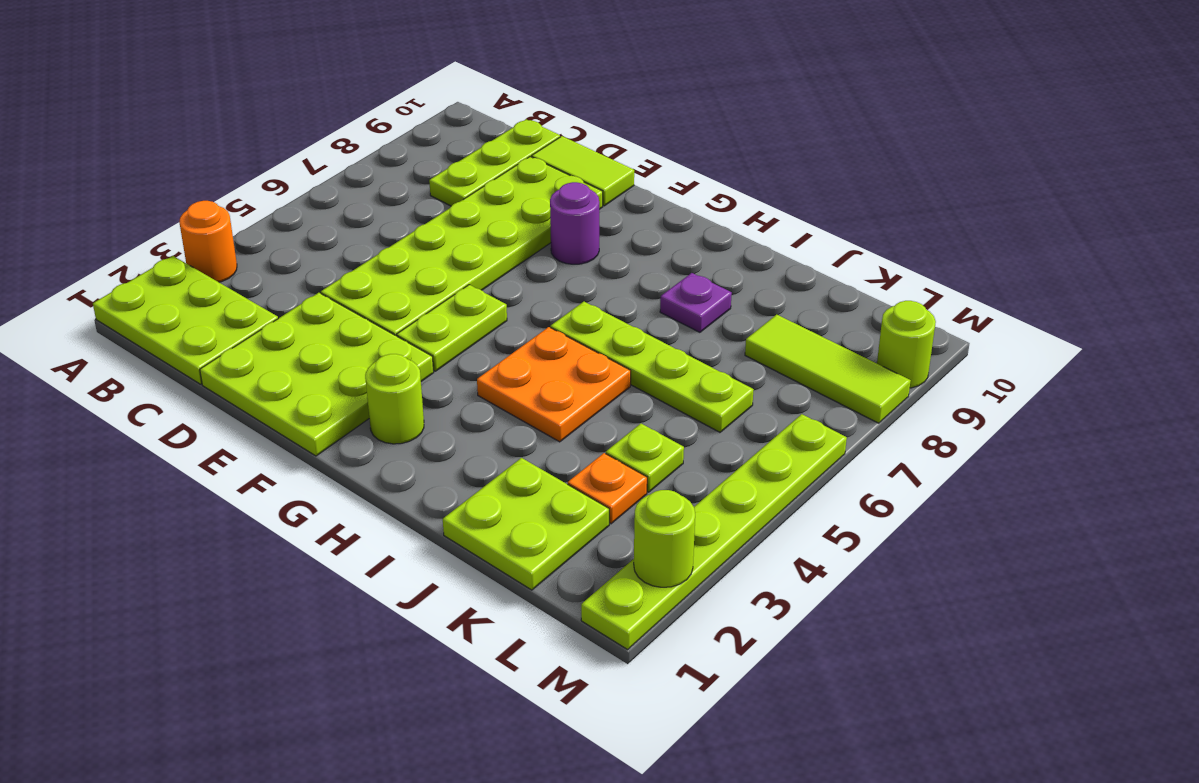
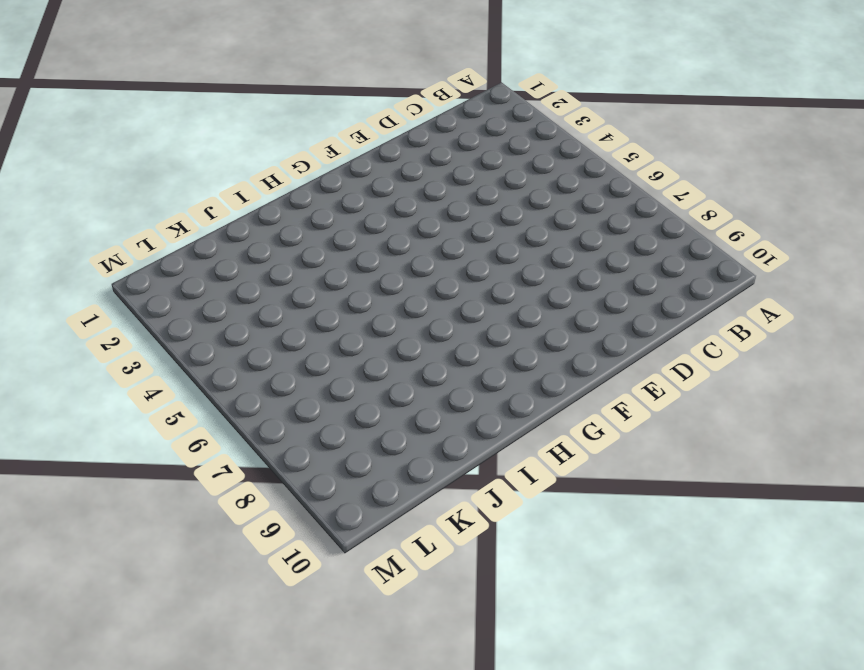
none -> lime plate A1:C2 level 1
none -> orange round brick A3 level 1
none -> lime plate C8:C10 level 1

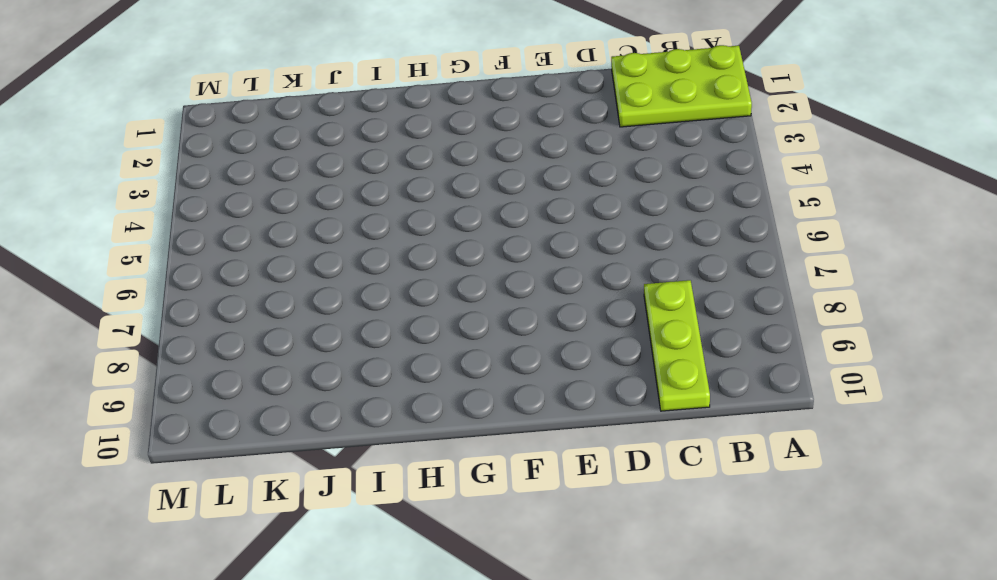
none -> orange round brick A3 level 1
none -> lime plate D1:F3 level 1
none -> lime plate D4:E9 level 1

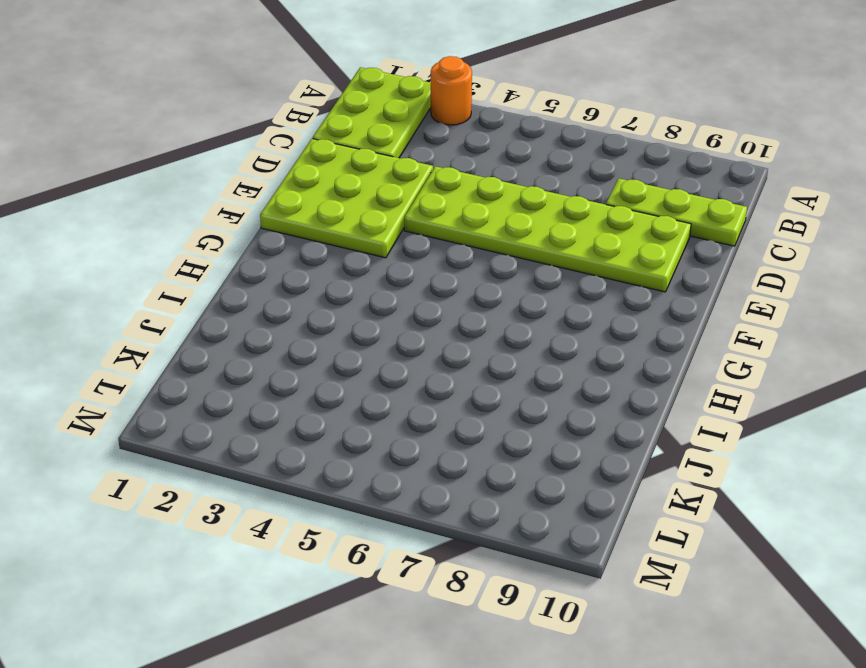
none -> lime tile D10:E10 level 1
none -> lime plate F4:F5 level 1
none -> purple round brick F8 level 1

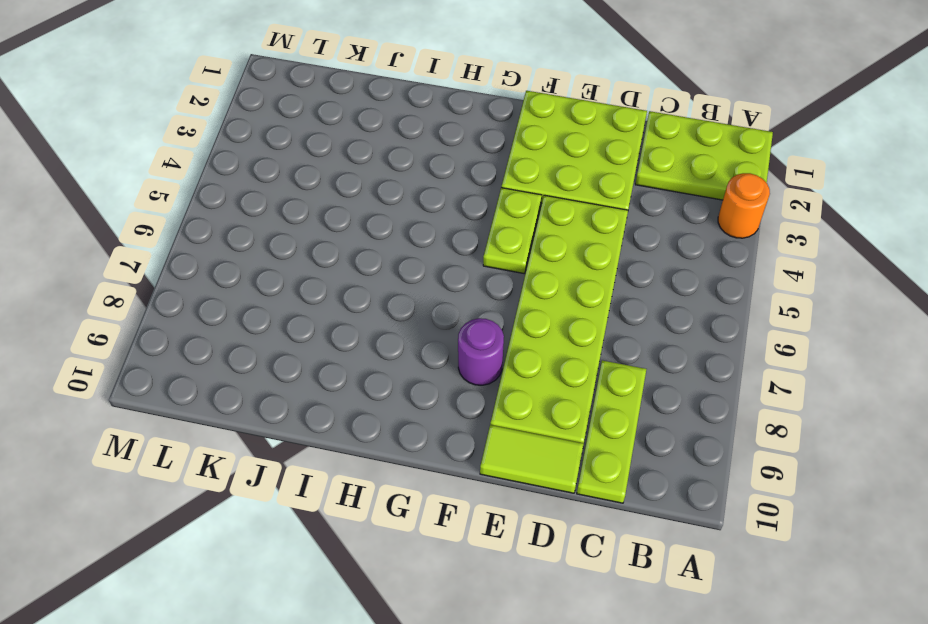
none -> lime round brick G2 level 1
none -> orange plate H4:I5 level 1
none -> lime plate H6:K6 level 1

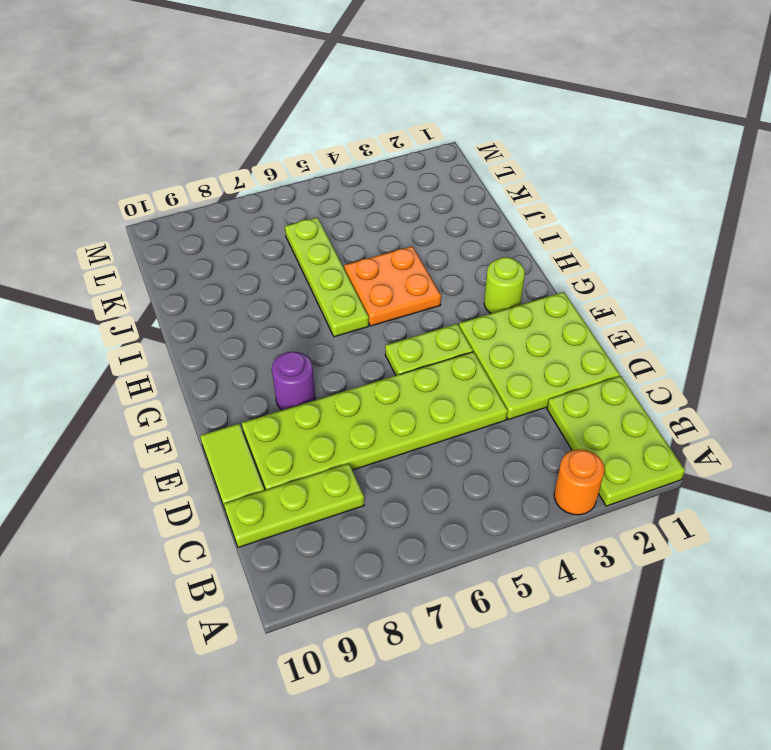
none -> purple plate I8 level 1
none -> lime plate J1:K2 level 1
none -> orange plate K3 level 1

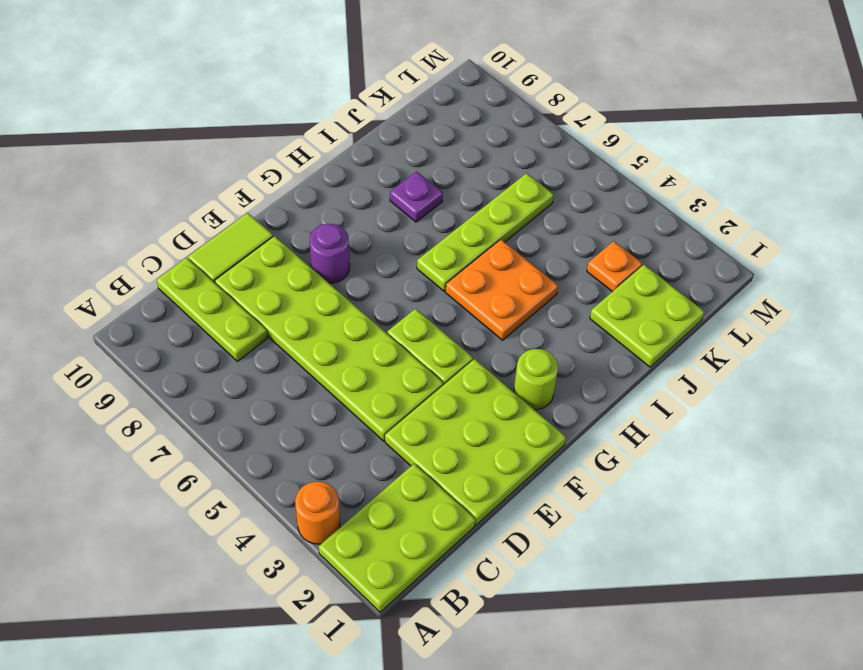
none -> lime plate K4 level 1
none -> lime tile K8:M8 level 1
none -> lime plate M1:M6 level 1

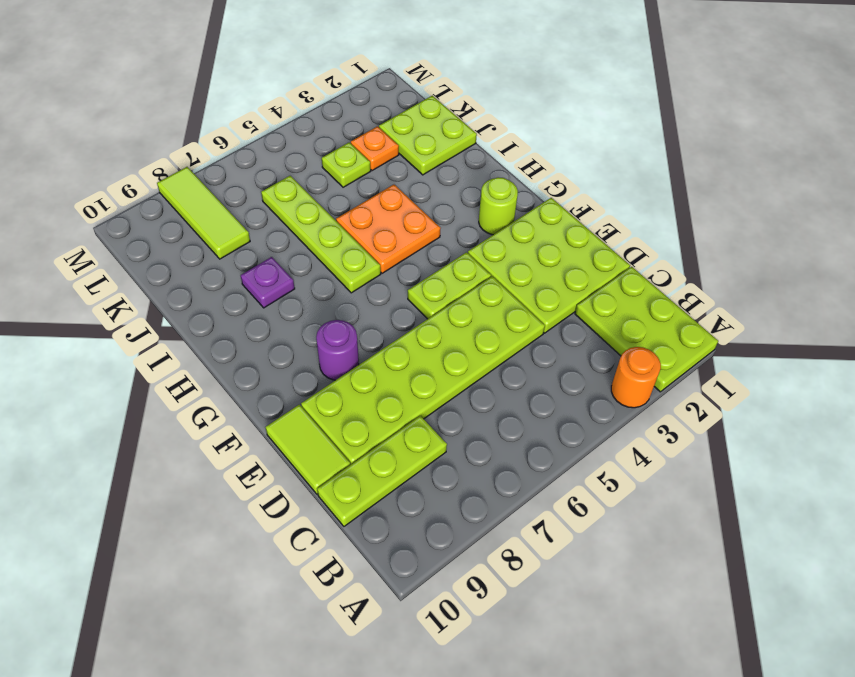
none -> lime plate M1:M6 level 1
none -> lime round brick M9 level 1
none -> lime round brick M2 level 2

